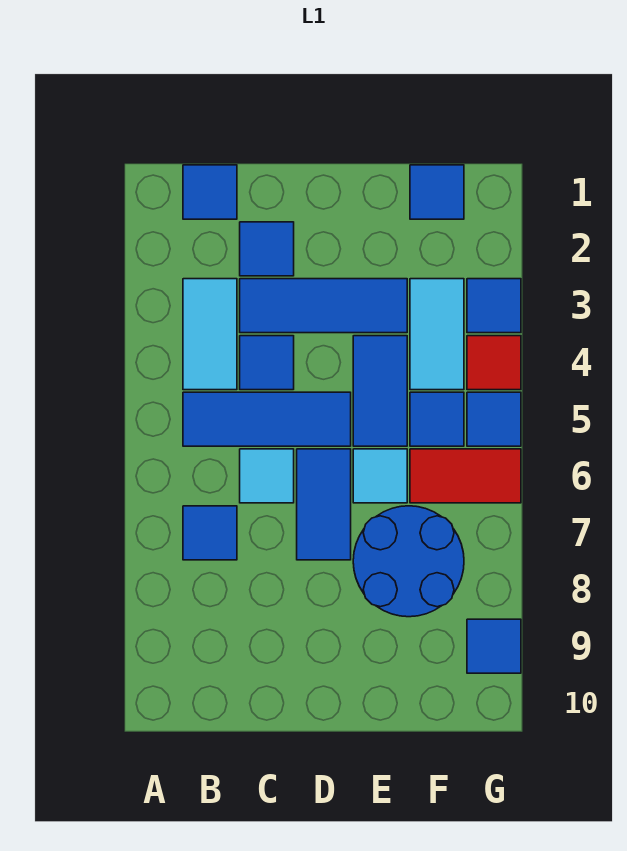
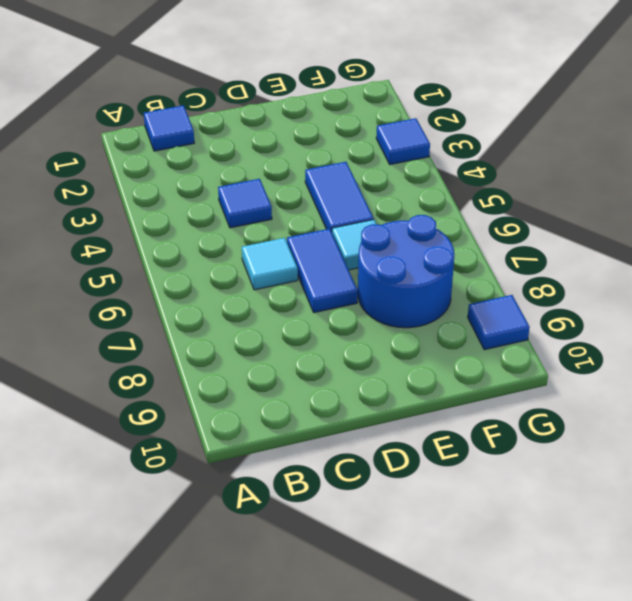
none -> cyan tile B3:B4 level 1
none -> blue tile B5:D5 level 1
none -> blue tile B7 level 1

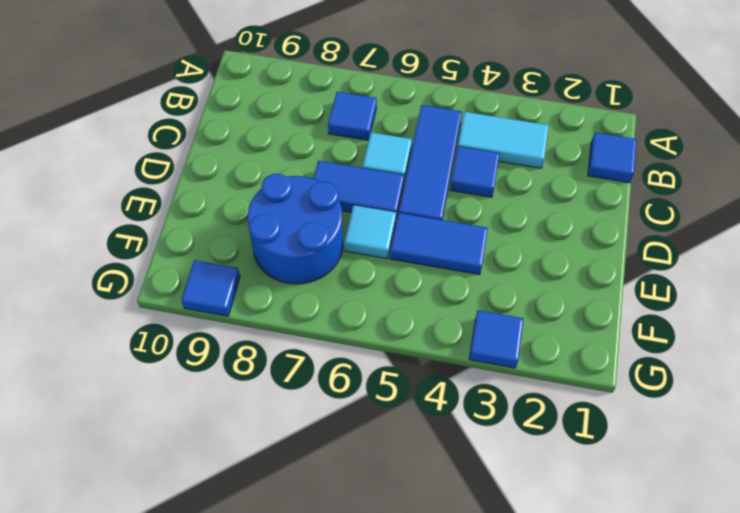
none -> blue tile C2 level 1
none -> blue tile C3:E3 level 1
none -> blue tile F1 level 1

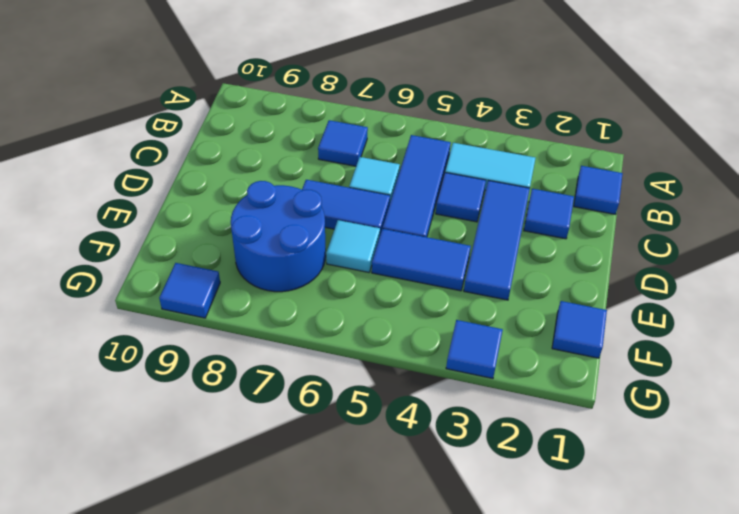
none -> cyan tile F3:F4 level 1
none -> blue tile F5 level 1
none -> red tile F6:G6 level 1

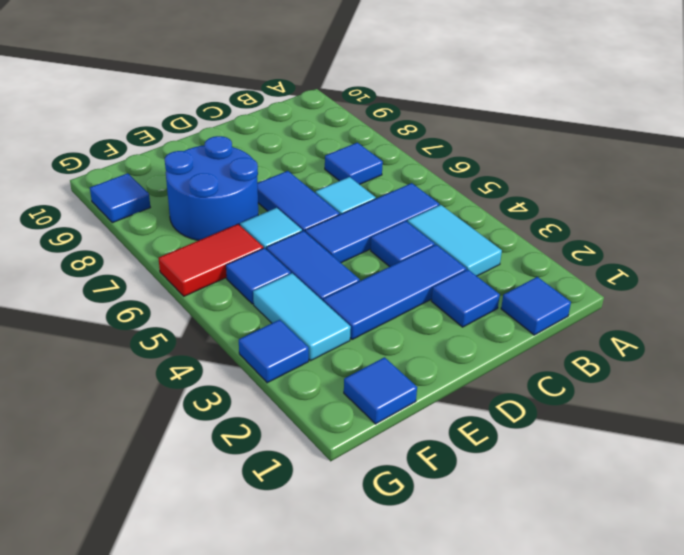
none -> red tile G4 level 1
none -> blue tile G5 level 1

